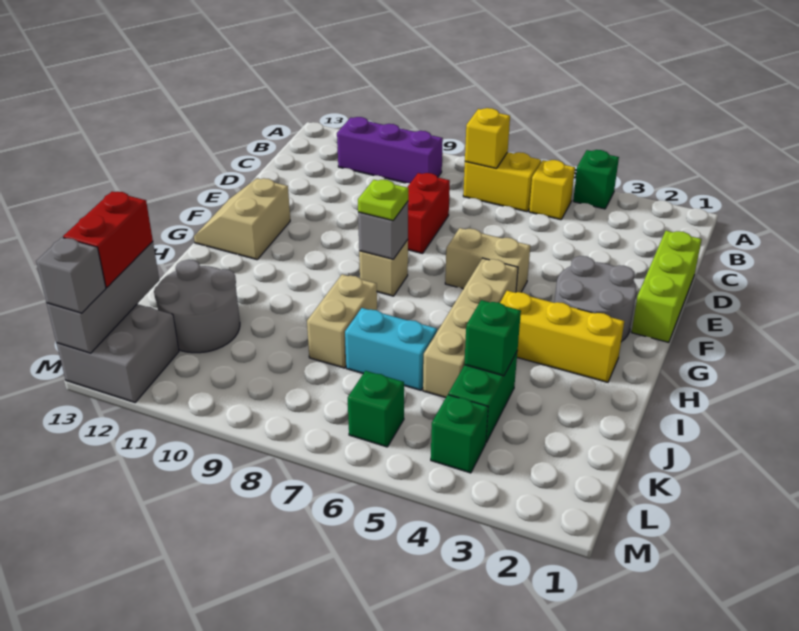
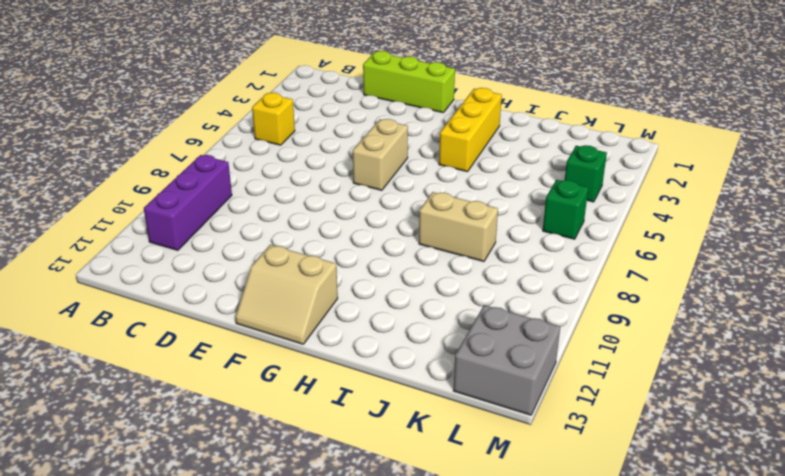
none -> green brick A4 level 1
none -> yellow brick B6:B7 level 1
none -> red brick D8:E8 level 1

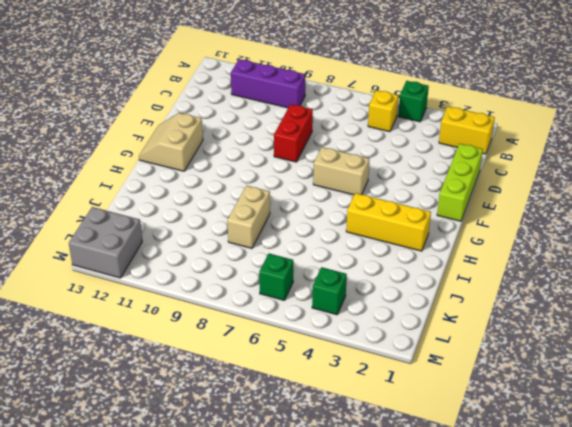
yellow brick B1:B2 level 1 -> yellow brick B6:B7 level 1
none -> grey round brick F2:G3 level 1
none -> tan brick G5:J5 level 1
none -> tan brick G8 level 1

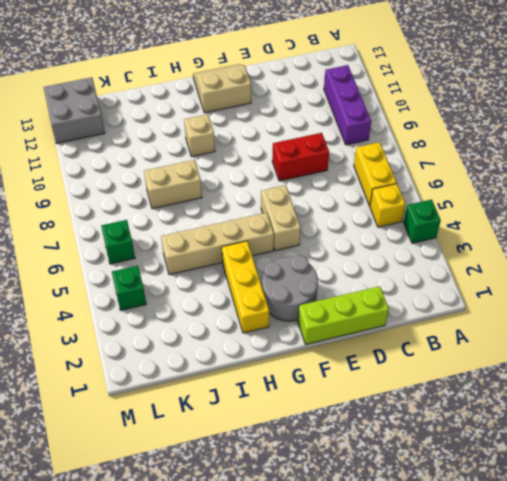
tan brick H10 level 1 -> tan brick G8 level 1
none -> green brick J4:K4 level 1
none -> cyan brick J6:J7 level 1
none -> grey round brick J11:K12 level 1

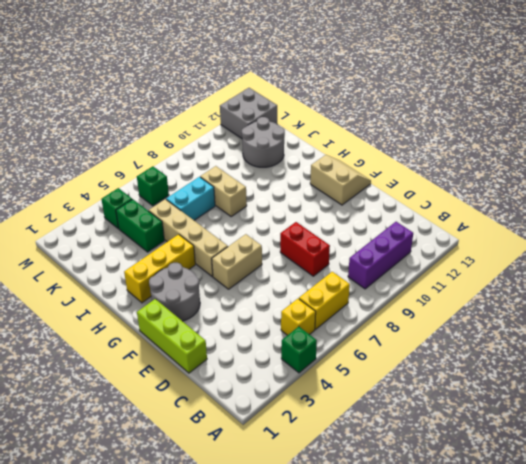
none -> tan brick G8 level 1
none -> yellow brick B7 level 2
none -> grey brick G8 level 2

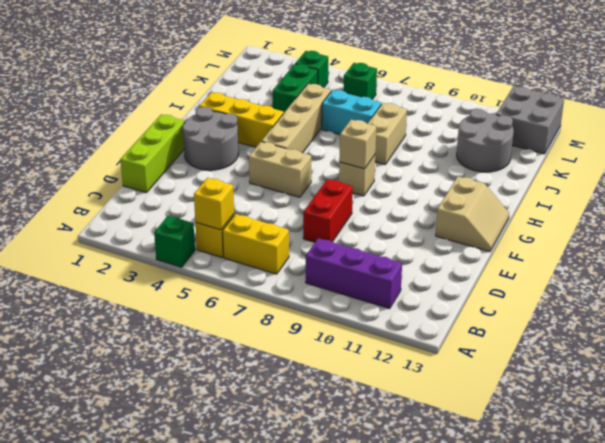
yellow brick B5 level 2 -> yellow brick B7 level 2
tan brick G8 level 2 -> grey brick G8 level 2
none -> green brick J4 level 2
none -> grey brick K13:M13 level 2
none -> lime plate G8 level 3

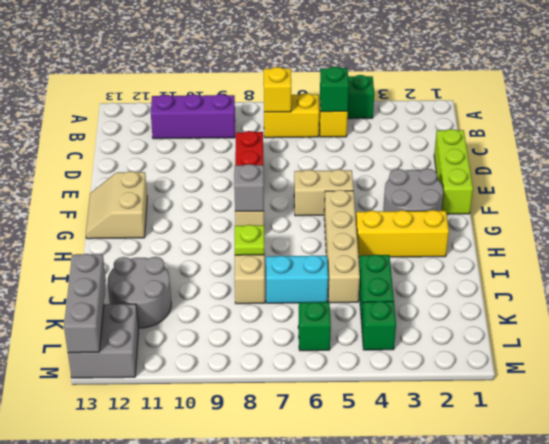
green brick B5 level 2 -> green brick J4 level 2
lime plate I8 level 2 -> lime plate G8 level 3
none -> red brick K13:L13 level 3
none -> grey brick M13 level 3

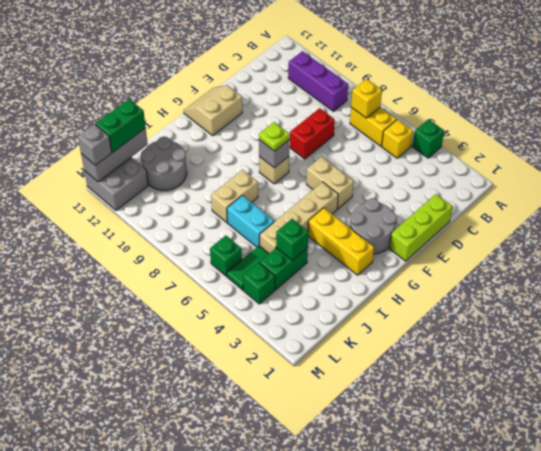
green tile K5:L5 level 1 -> none
green brick K13:L13 level 3 -> red brick K13:L13 level 3

